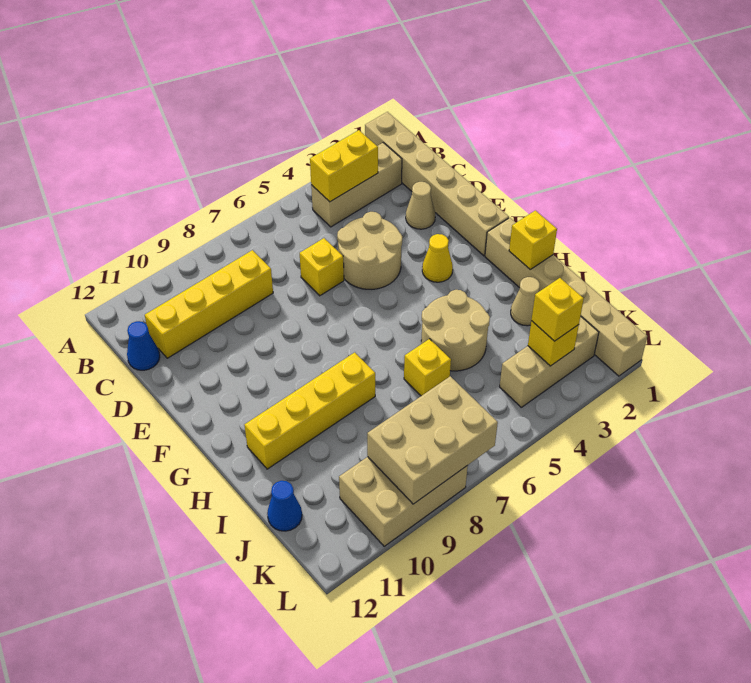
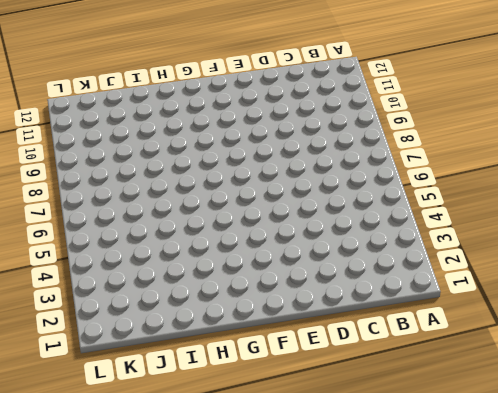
none -> tan brick A1:F1 level 1
none -> tan brick B2:B4 level 1
none -> yellow brick C8:C11 level 1

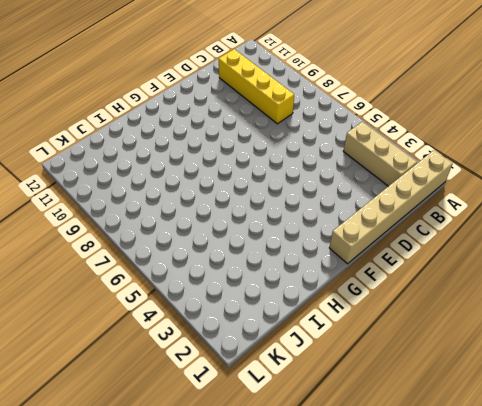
none -> blue cone C12 level 1
none -> tan cone D2 level 1
none -> tan round brick D4:E5 level 1

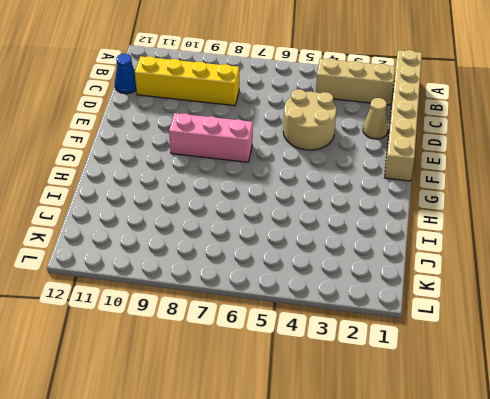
pink brick F7:F9 level 1 -> none
none -> yellow brick D6 level 1
none -> yellow cone F3 level 1
none -> tan brick G1:L1 level 1

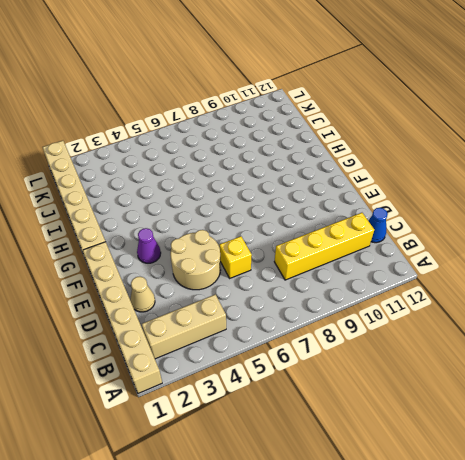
purple cone F3 level 1 -> yellow cone F3 level 1
none -> tan round brick H4:I5 level 1
none -> yellow brick H8:H11 level 1
none -> tan cone I2 level 1

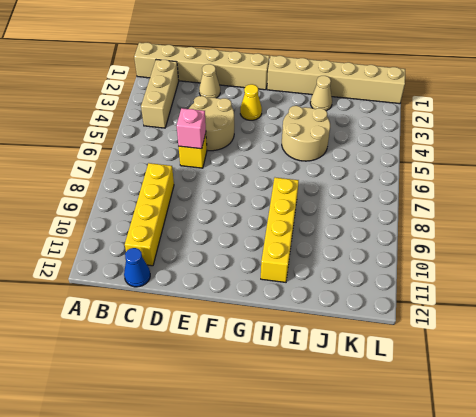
pink brick D6 level 2 -> none
none -> yellow brick I6 level 1
none -> blue cone J12 level 1
none -> tan brick K2:K4 level 1

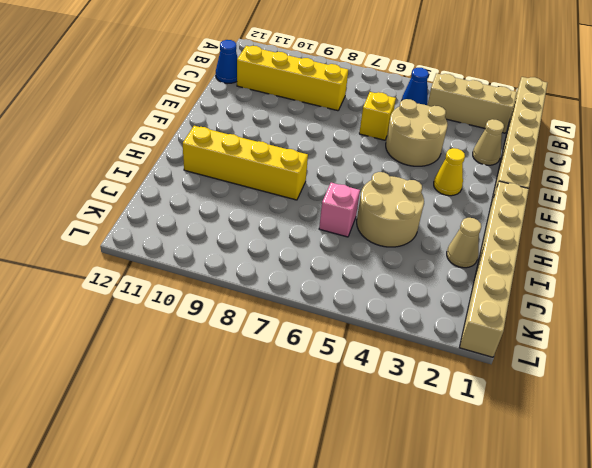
blue cone B5 level 1 -> blue cone J12 level 1
pink brick I6 level 1 -> yellow brick I6 level 1
none -> tan brick K2:K4 level 1
none -> tan brick K8:L10 level 1
none -> yellow brick B3:B4 level 2

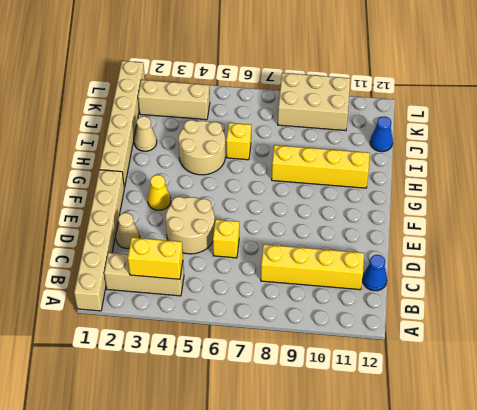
none -> yellow brick H1 level 2
none -> yellow brick K3 level 2
none -> tan brick K7:L9 level 2

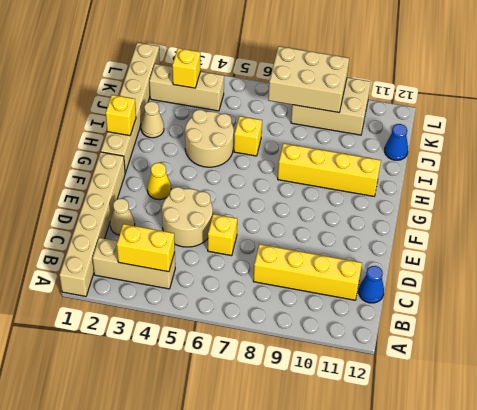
none -> yellow brick K3 level 3

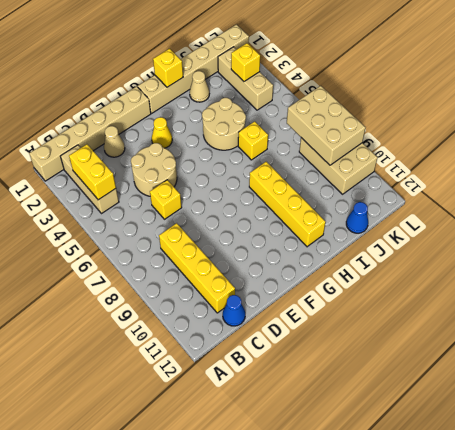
none -> yellow brick K3 level 3

